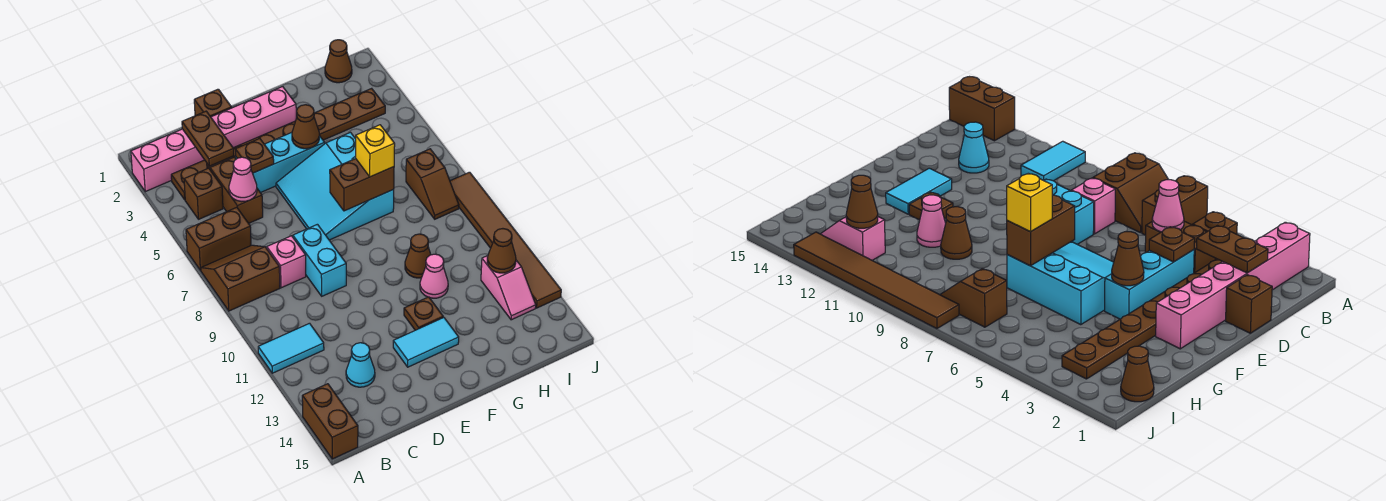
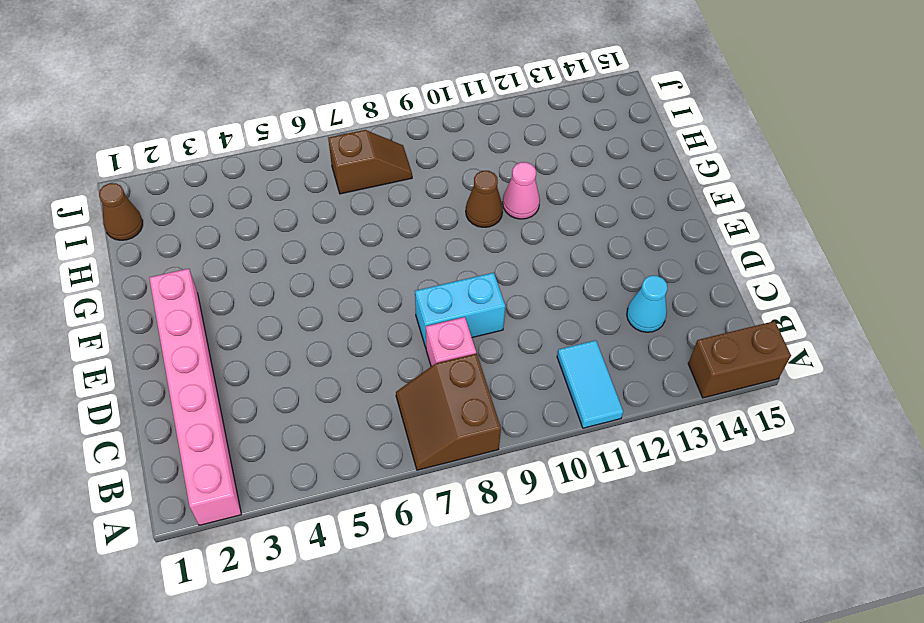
none -> brown brick A6:B6 level 1
none -> brown plate B3:I3 level 1
none -> brown brick B4 level 1

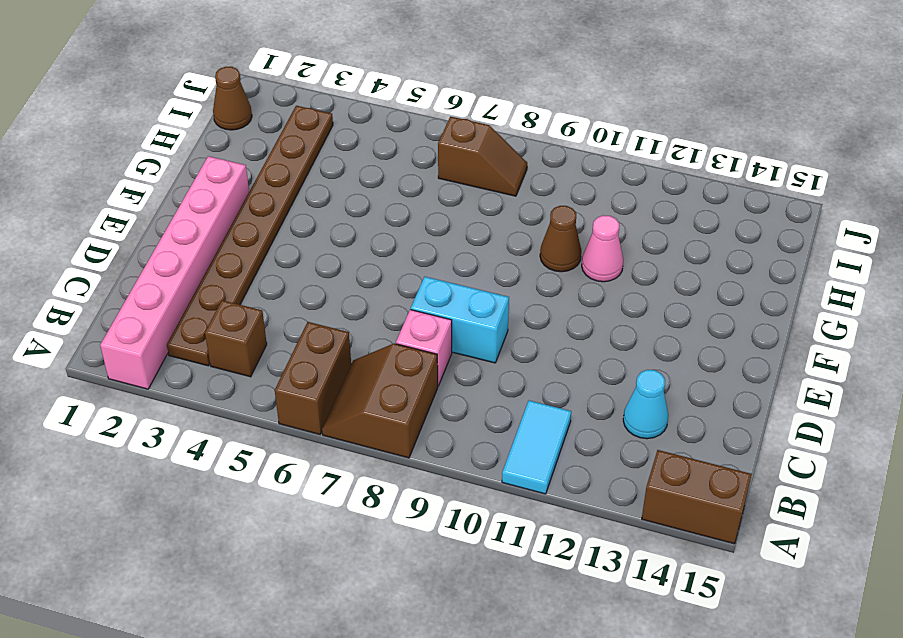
none -> brown brick C4:C5 level 1
none -> brown brick D1 level 1
none -> cyan brick D4:F4 level 1

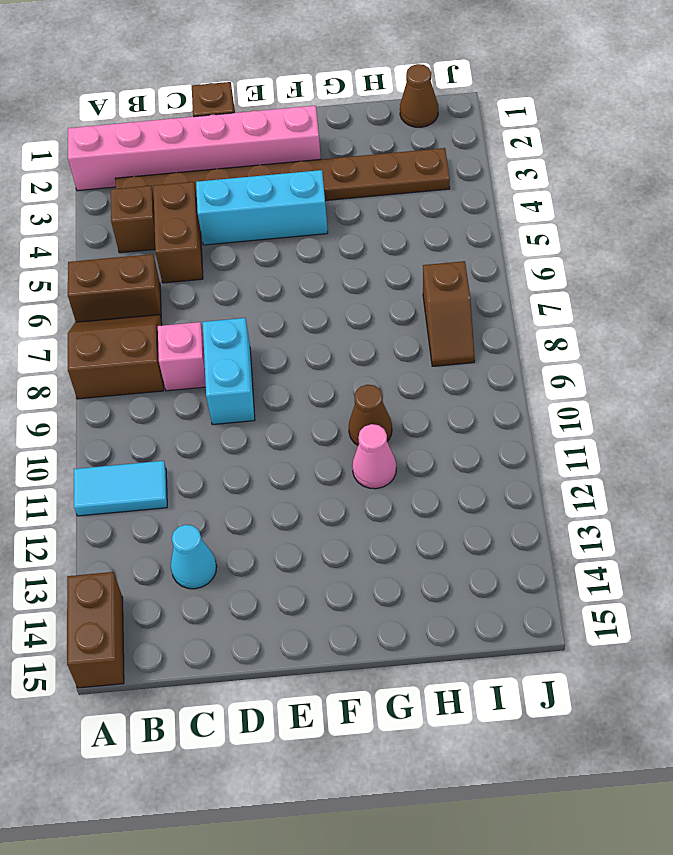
none -> cyan slope E5:G7 level 1 top G
none -> cyan tile E13:F13 level 1
none -> brown plate F12 level 1

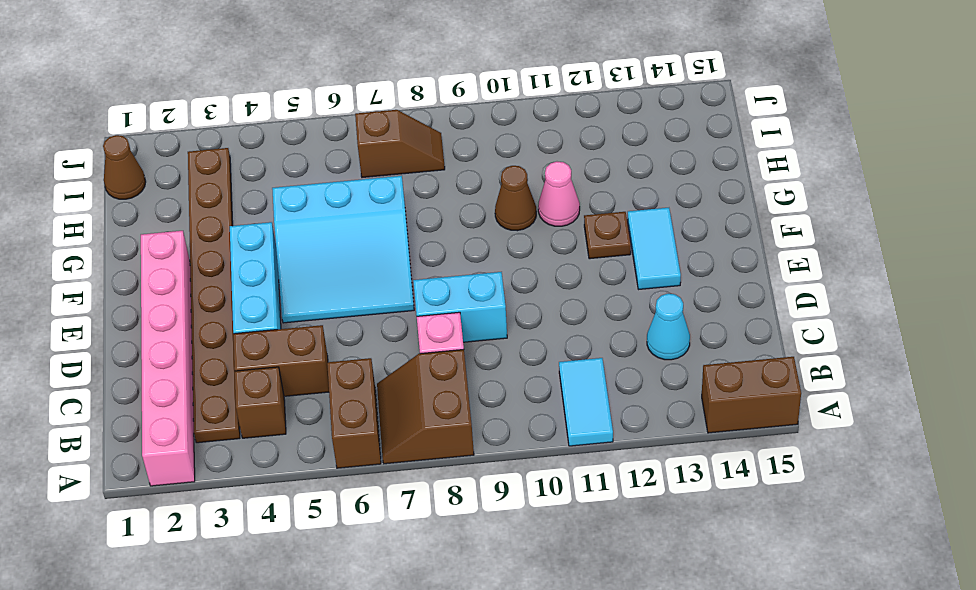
none -> brown brick D1 level 1
none -> pink slope I12:I13 level 1 top 12
none -> brown tile J8:J13 level 1

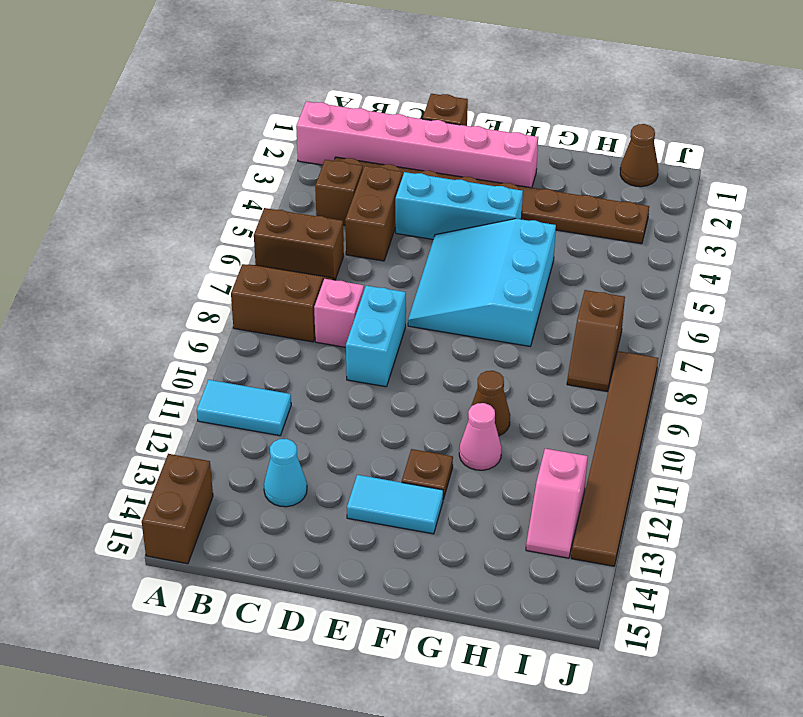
none -> brown plate C2:C3 level 2
none -> pink cone C5 level 2
none -> brown plate D4 level 2

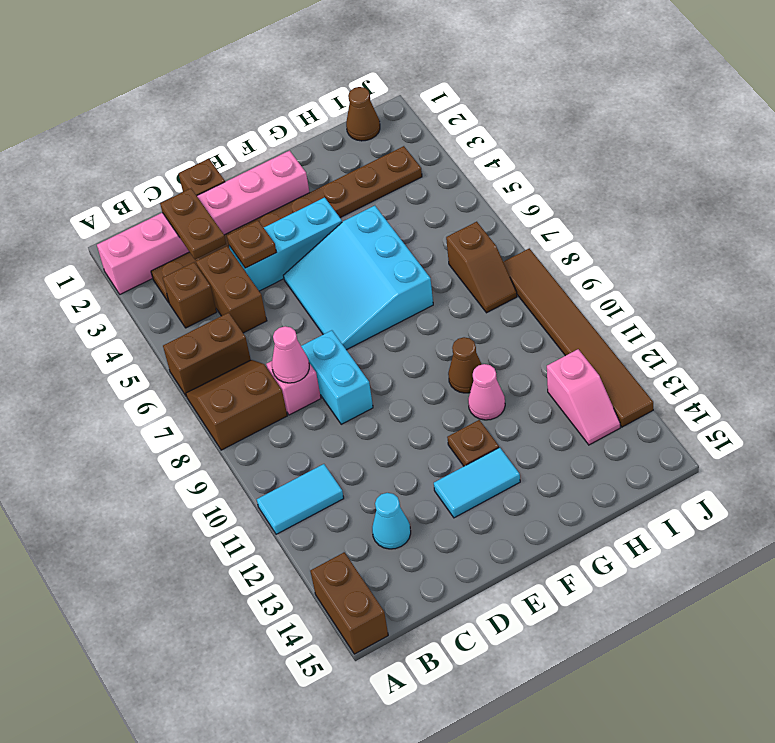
pink cone C8 level 2 -> pink cone C5 level 2
none -> brown cone F4 level 2
none -> brown brick F7:G7 level 2
none -> brown cone I12 level 2

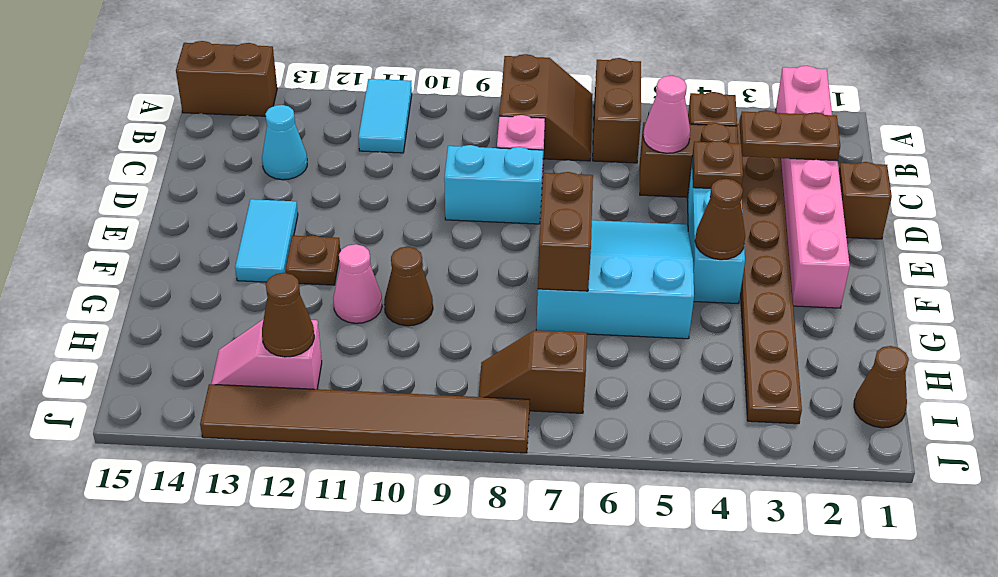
none -> yellow brick G7 level 3

